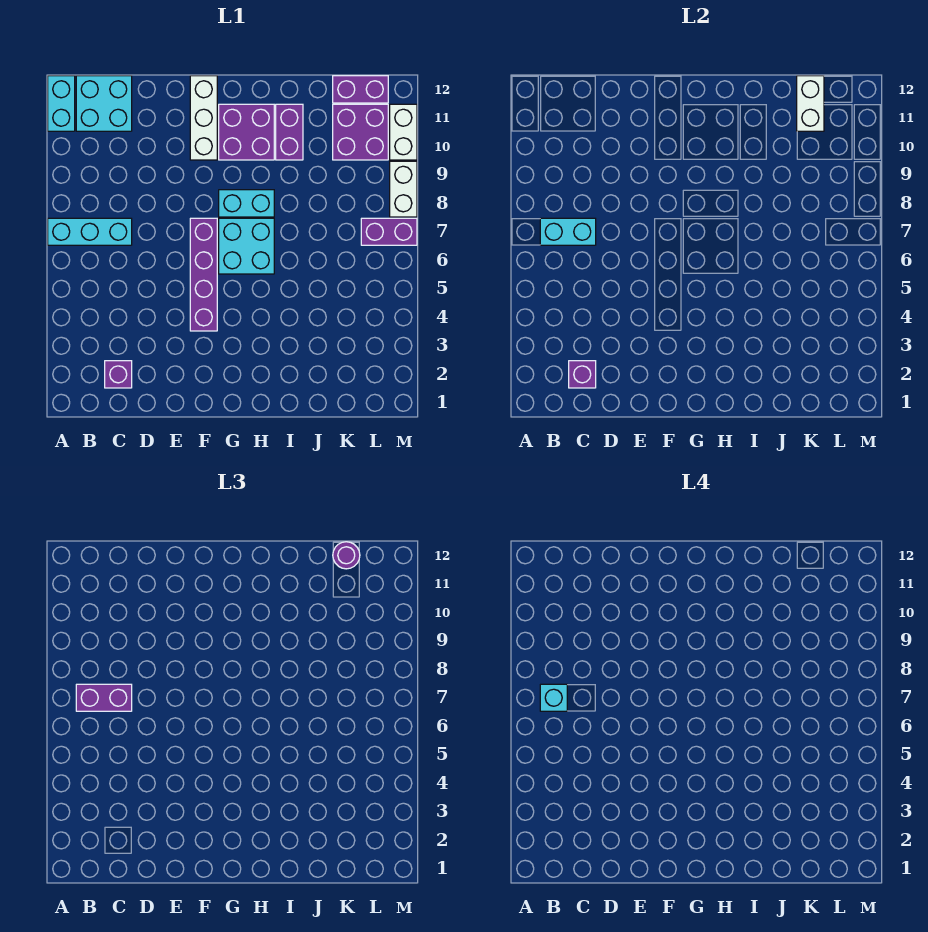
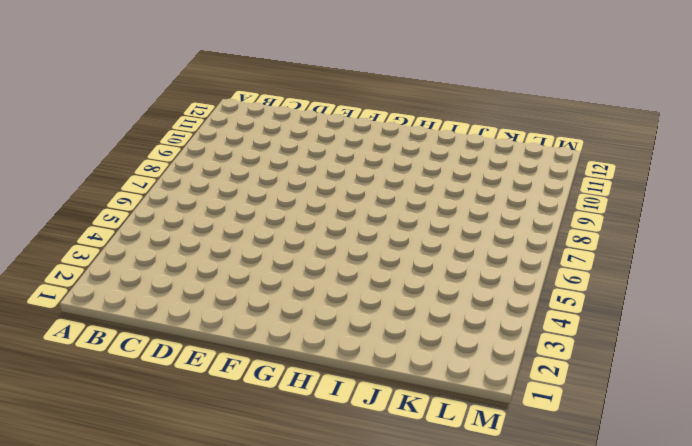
none -> cyan brick A7:C7 level 1
none -> cyan brick A11:A12 level 1
none -> cyan brick B11:C12 level 1

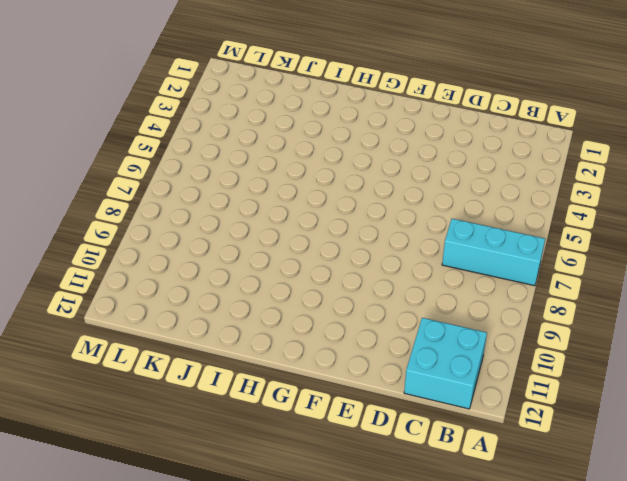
none -> cyan brick A11:A12 level 1
none -> purple brick C2 level 1
none -> purple brick F4:F7 level 1

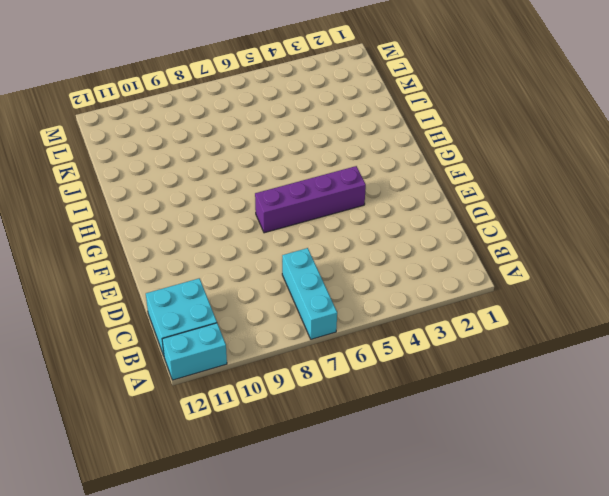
none -> purple brick C2 level 1
none -> white brick F10:F12 level 1
none -> cyan brick G6:H7 level 1

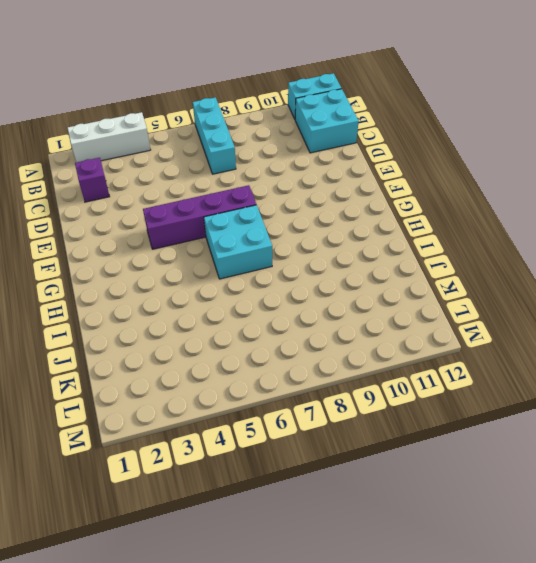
white brick A2:A4 level 1 -> white brick F10:F12 level 1
none -> cyan brick G8:H8 level 1
none -> purple brick G10:H11 level 1
none -> purple brick I10:I11 level 1

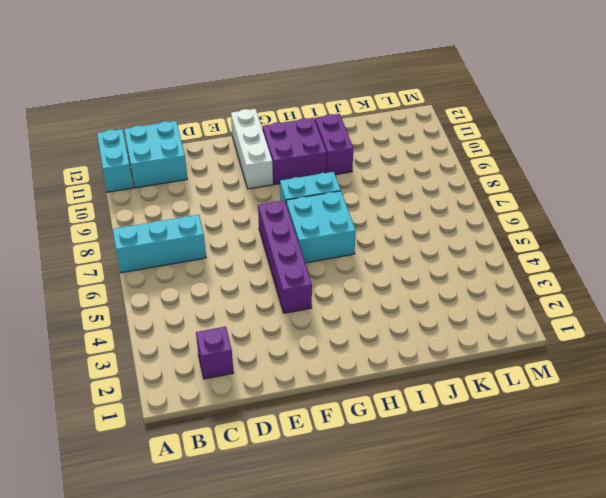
none -> purple brick K10:L11 level 1
none -> purple brick K12:L12 level 1
none -> purple brick L7:M7 level 1

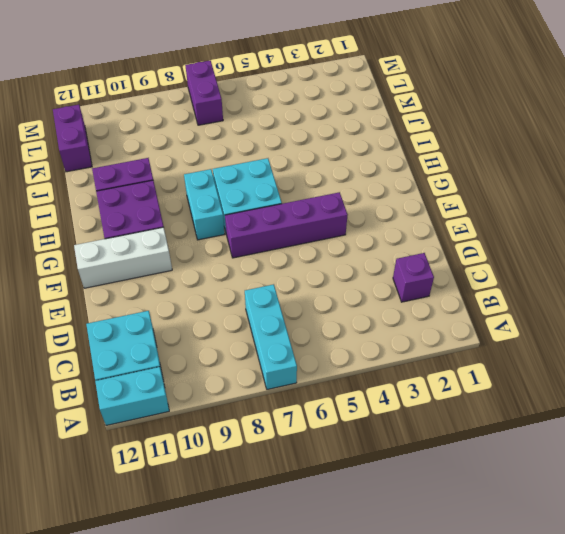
none -> purple brick K10:L11 level 1
none -> white brick M8:M9 level 1
none -> white brick M10:M11 level 1

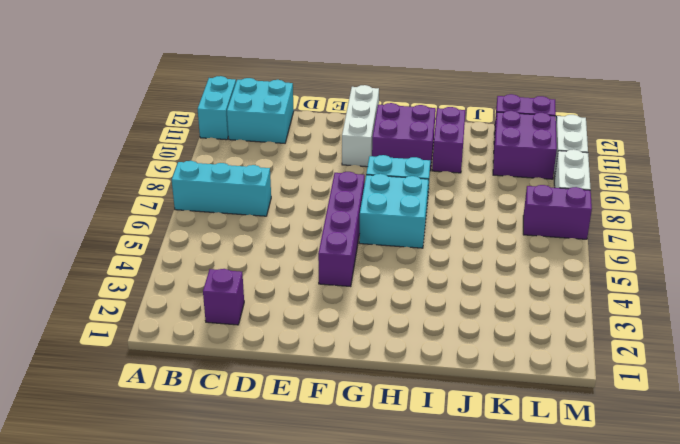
none -> cyan brick B7:C7 level 2
none -> purple brick C2 level 2
none -> white brick K11:K12 level 2

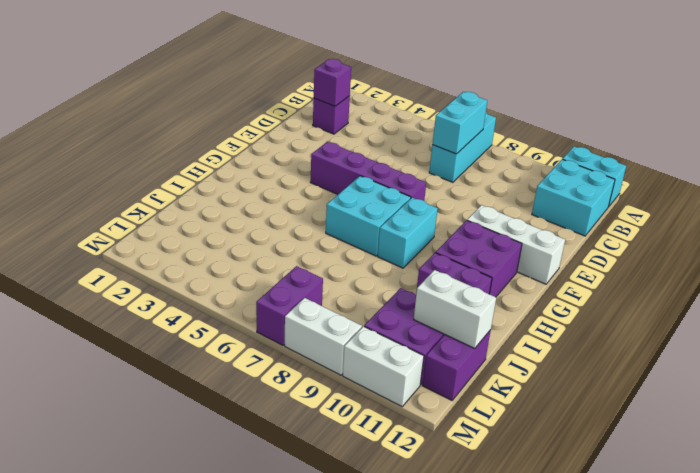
none -> purple brick B7:C7 level 3
none -> purple round brick K12 level 3
none -> cyan brick B7 level 4

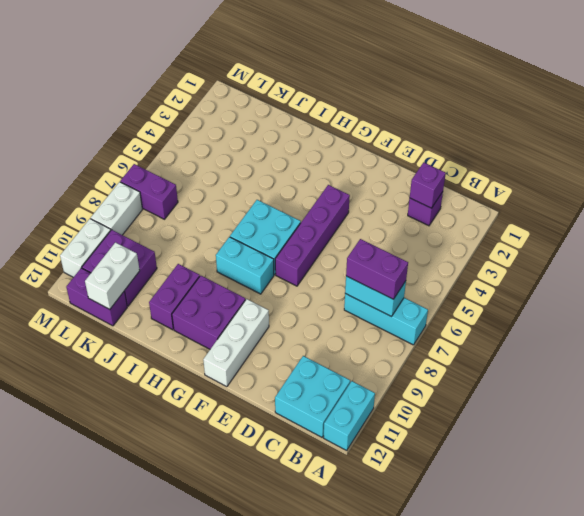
none -> purple round brick K12 level 3
none -> cyan brick B7 level 4

